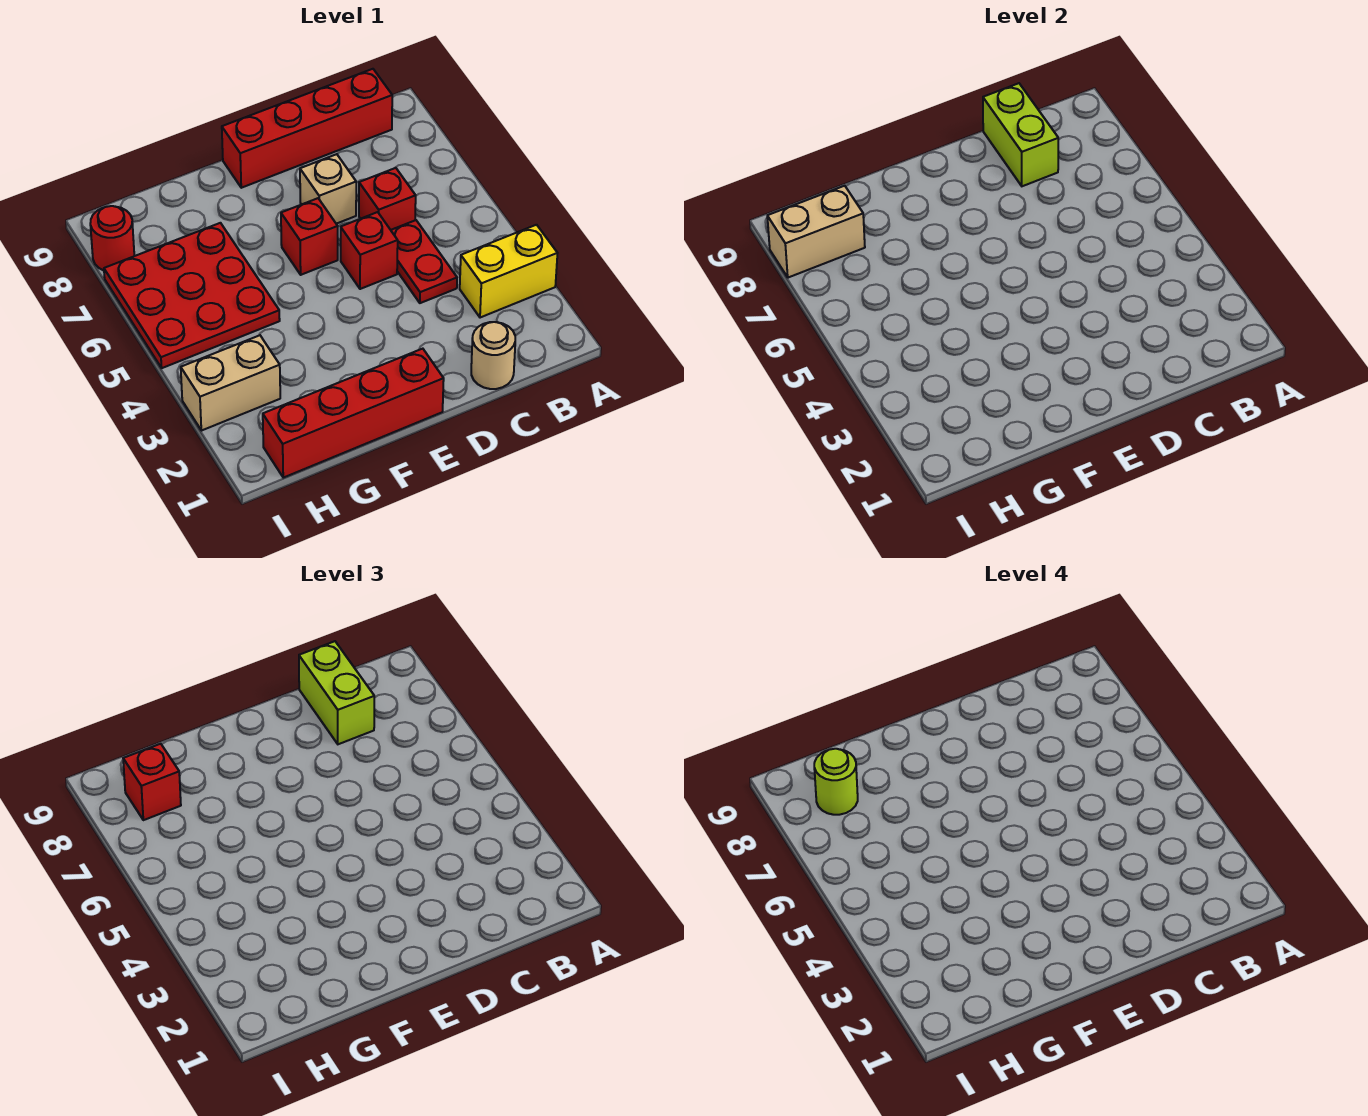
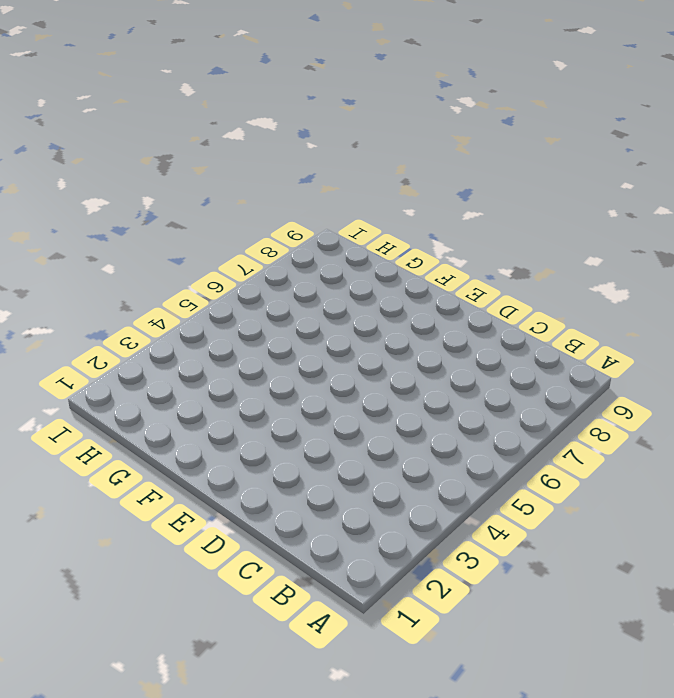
none -> yellow brick A3:B3 level 1
none -> red brick B9:E9 level 1
none -> tan round brick C1 level 1

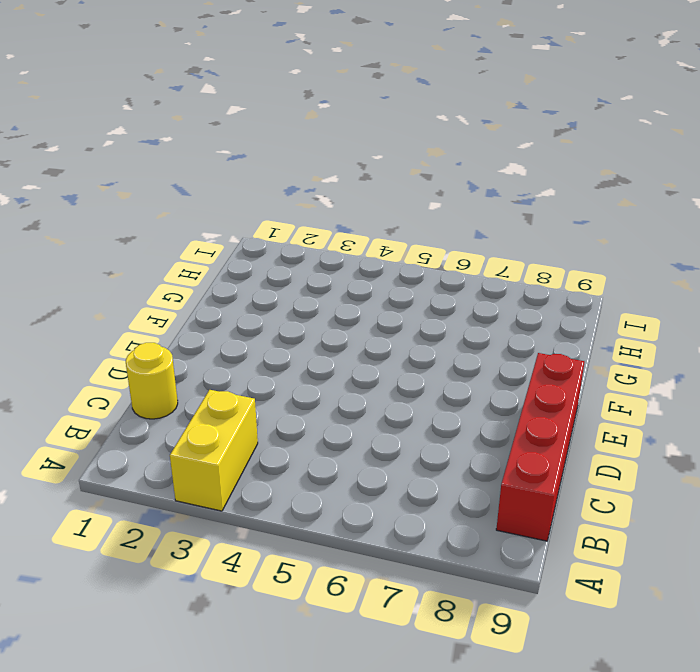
yellow round brick C1 level 1 -> tan round brick C1 level 1
none -> red plate C4:C5 level 1
none -> red brick C6 level 1
none -> red brick D5 level 1

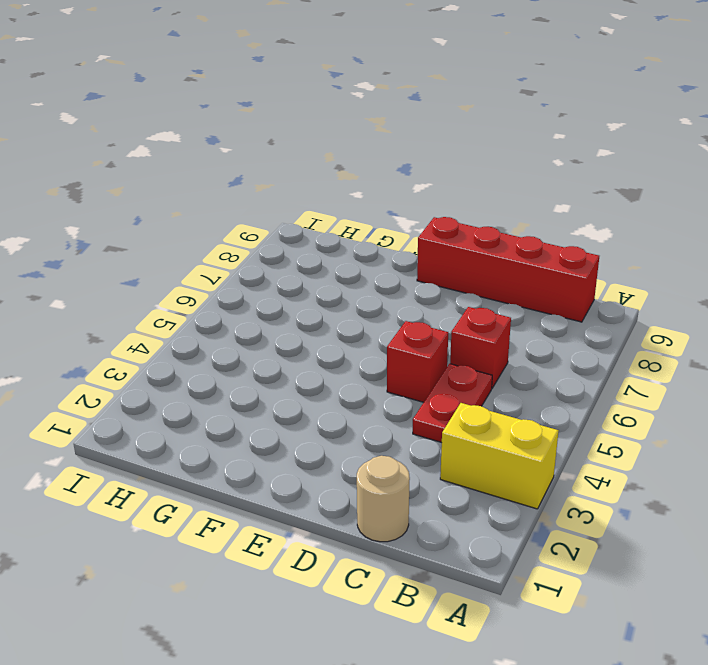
none -> tan brick D7 level 1
none -> red brick E1:H1 level 1
none -> red brick E6 level 1

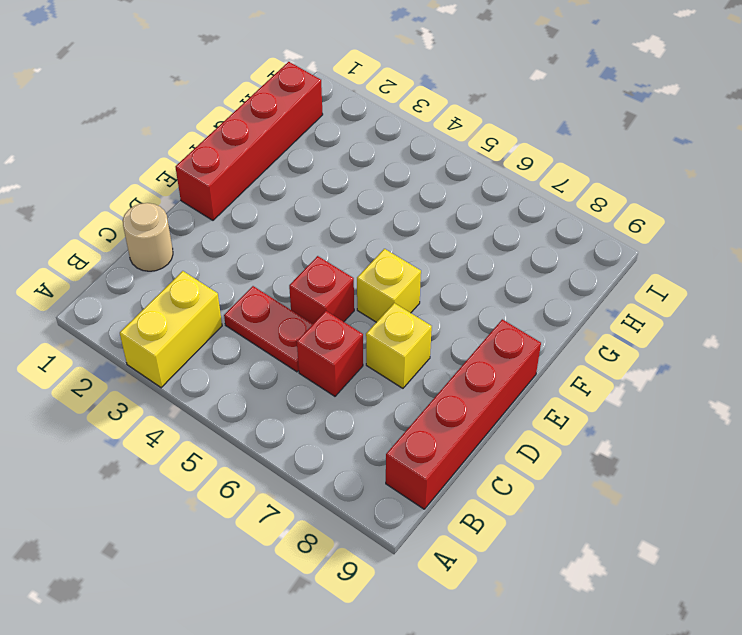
yellow brick D7 level 1 -> tan brick D7 level 1
yellow brick E6 level 1 -> red brick E6 level 1
none -> red plate G5:I7 level 1
none -> tan brick H3:I3 level 1
none -> red round brick I8 level 1

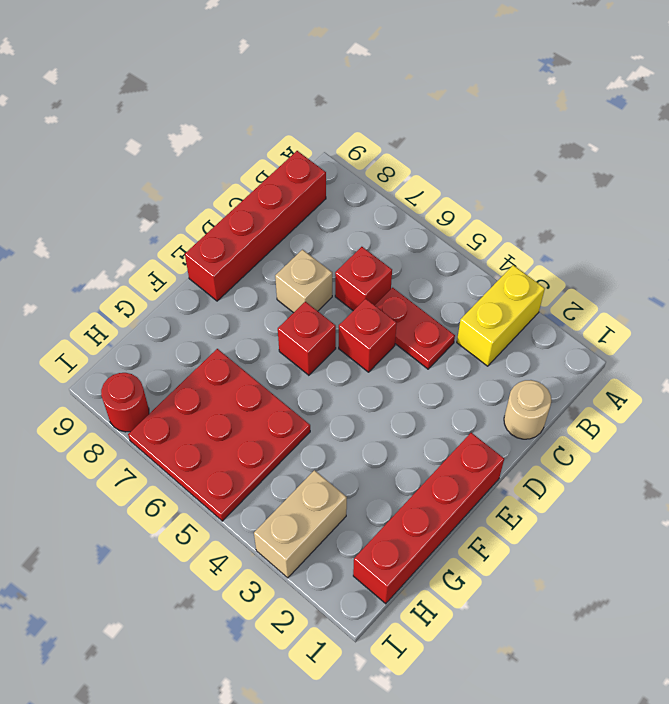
none -> lime brick C8:C9 level 2
none -> tan brick H8:I8 level 2
none -> lime brick C8:C9 level 3

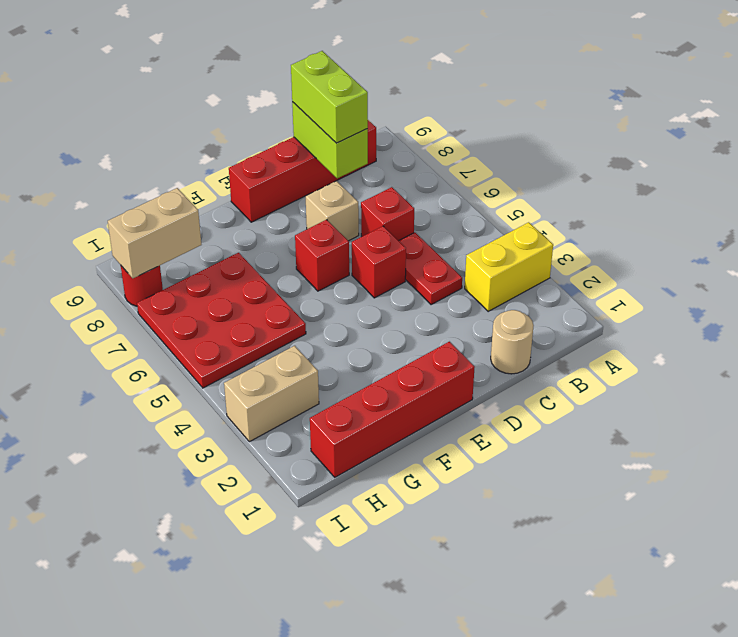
none -> red brick H8 level 3
none -> lime round brick H8 level 4

